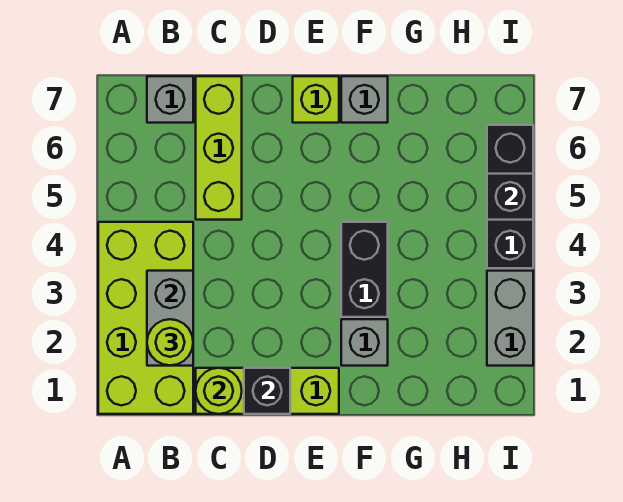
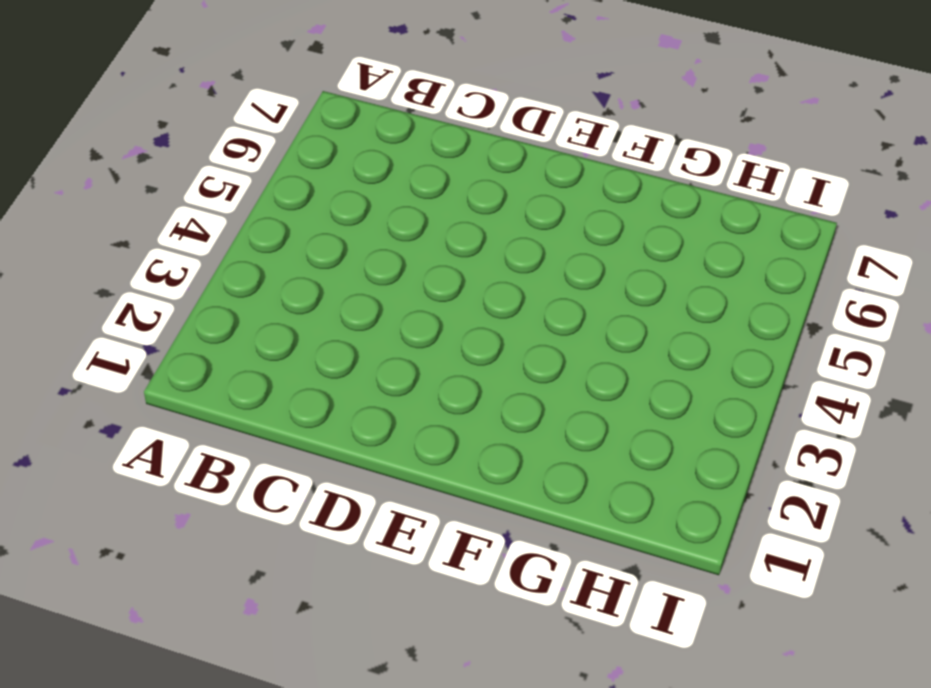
none -> lime brick A1:B4 level 1
none -> grey brick B7 level 1
none -> lime brick C1:E1 level 1

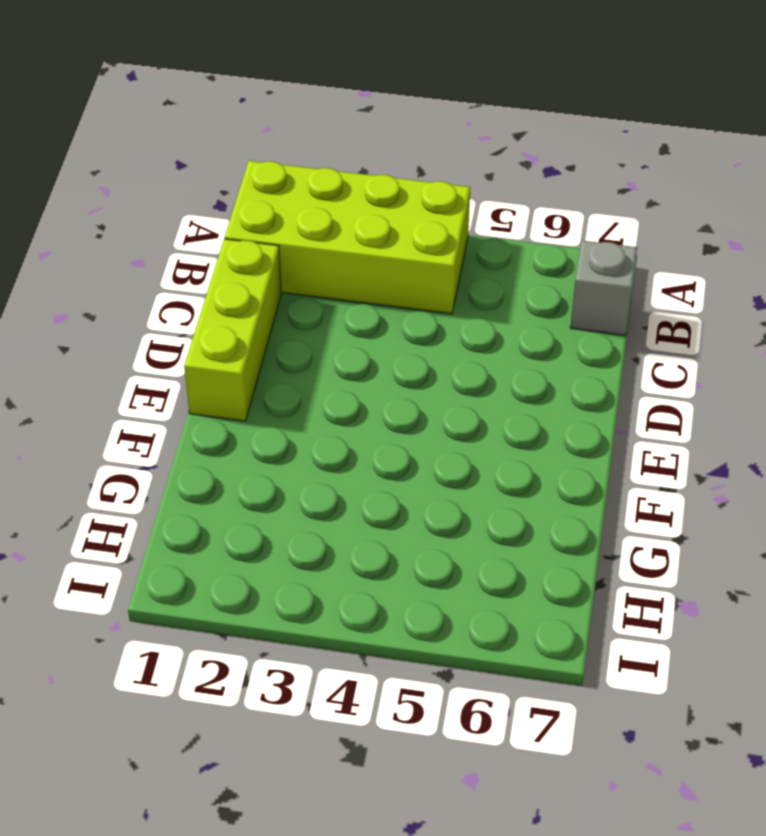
none -> lime brick C5:C7 level 1
none -> lime brick E7 level 1
none -> grey brick F2 level 1

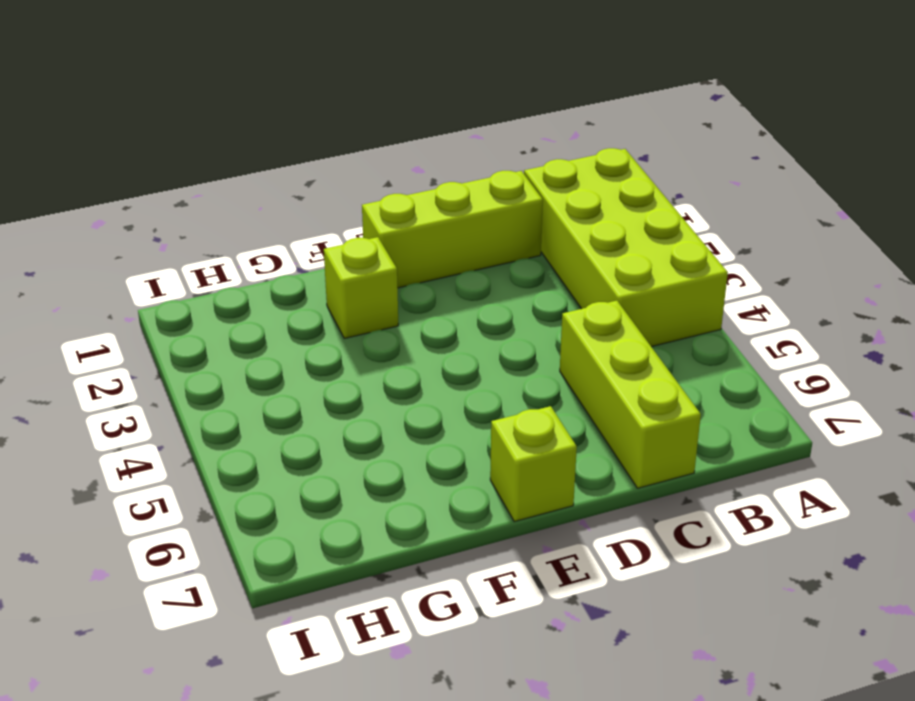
lime brick F2 level 1 -> grey brick F2 level 1
none -> grey brick B7 level 1
none -> black brick F3:F4 level 1
none -> grey brick F7 level 1

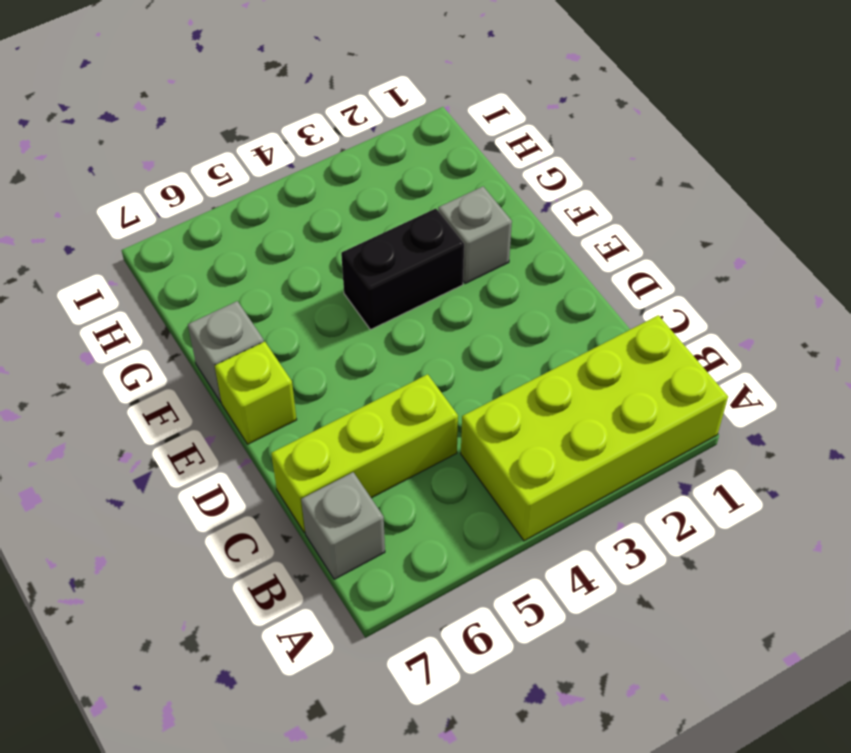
none -> lime brick C1:E1 level 1
none -> grey brick I2:I3 level 1
none -> black brick I4:I6 level 1

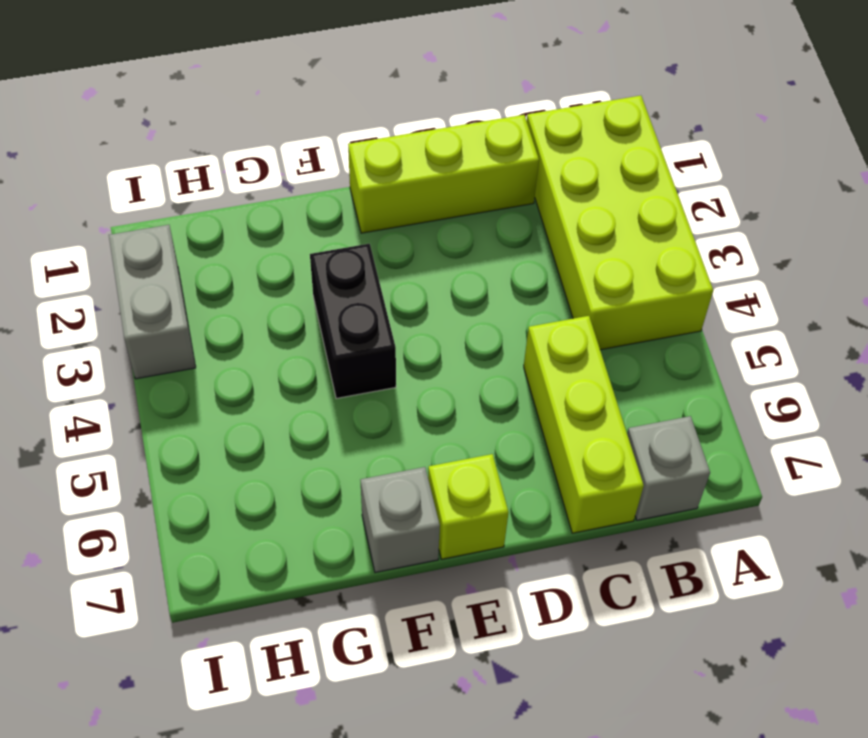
none -> grey brick F2 level 1
none -> black brick I4:I6 level 1
none -> grey brick B2:B3 level 2

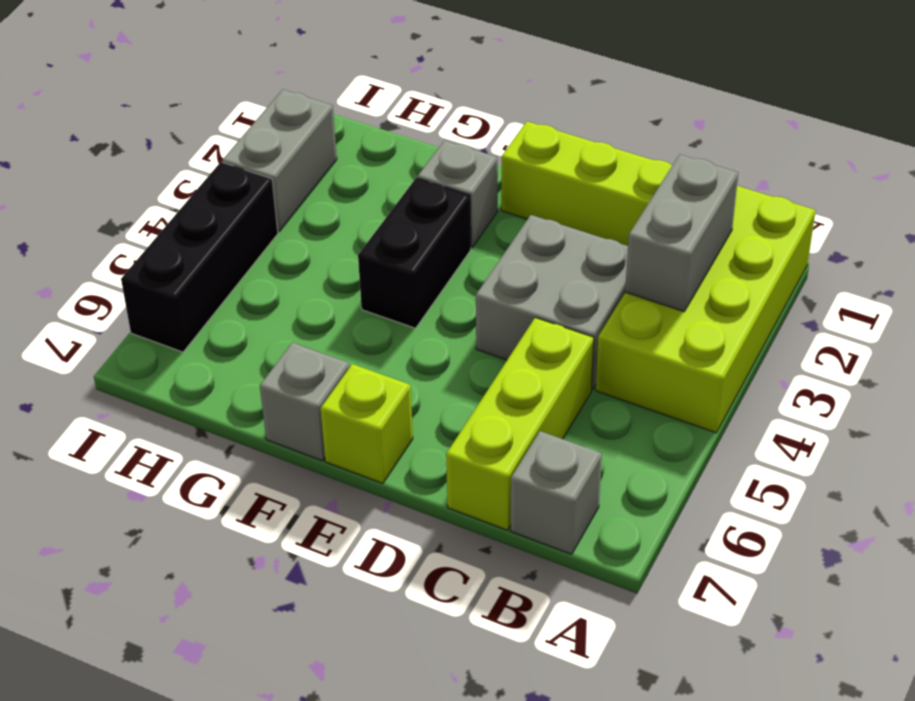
grey brick C3:D4 level 1 -> none
none -> lime round brick C1 level 2
none -> black brick D1 level 2
none -> black brick I5 level 2

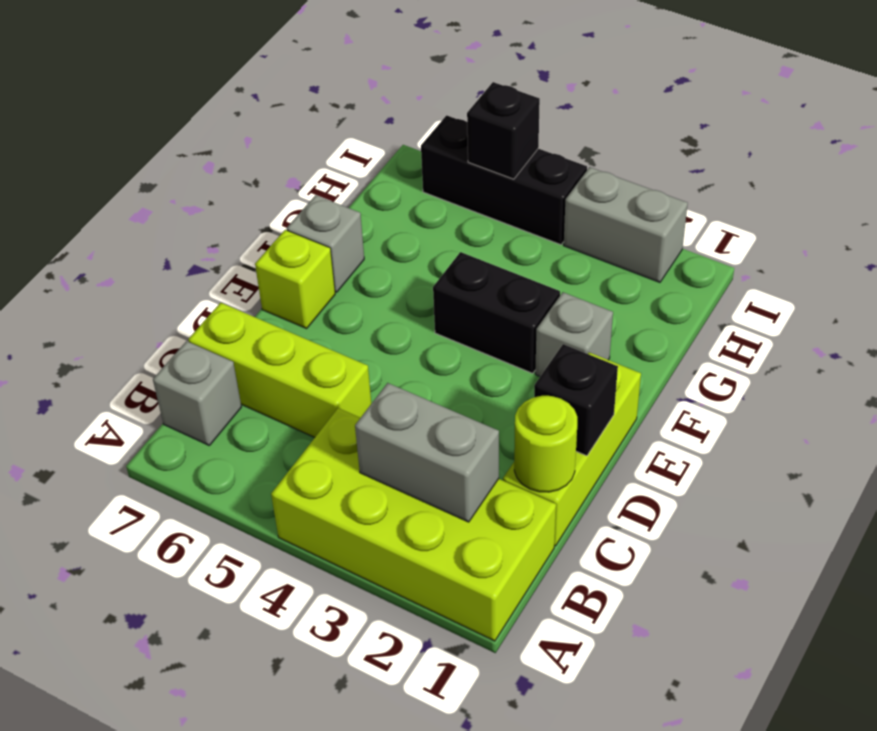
none -> lime round brick B2 level 3

